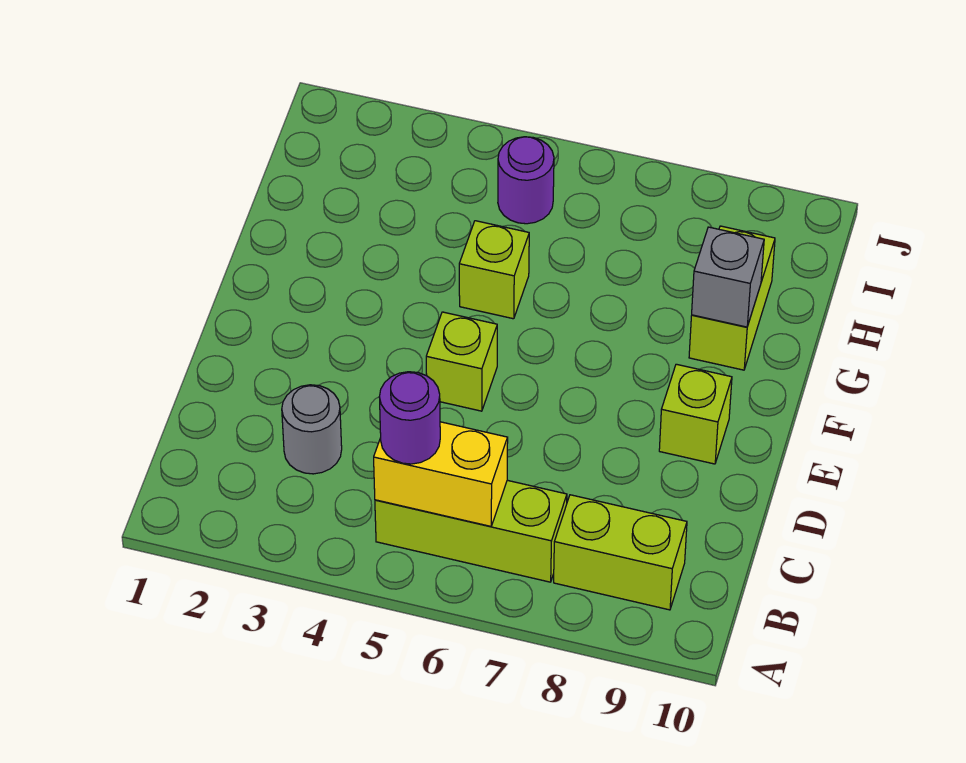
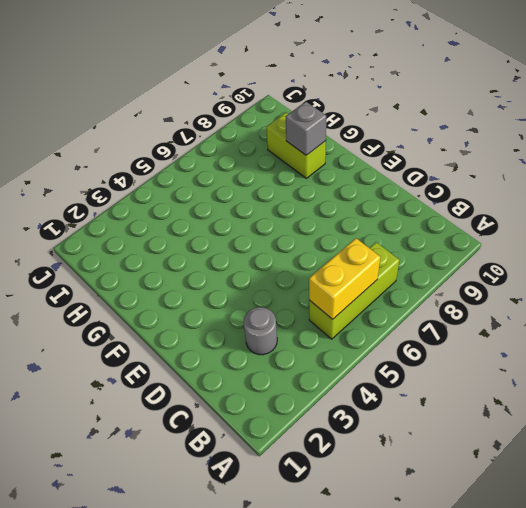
none -> lime brick B8:B9 level 1
none -> lime brick E5 level 1

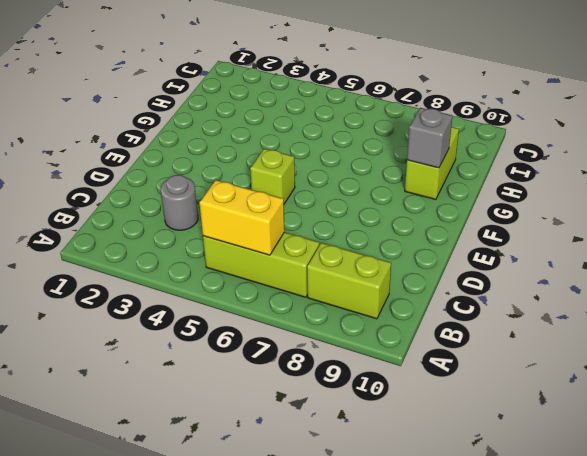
none -> lime brick E9 level 1
none -> lime brick G5 level 1

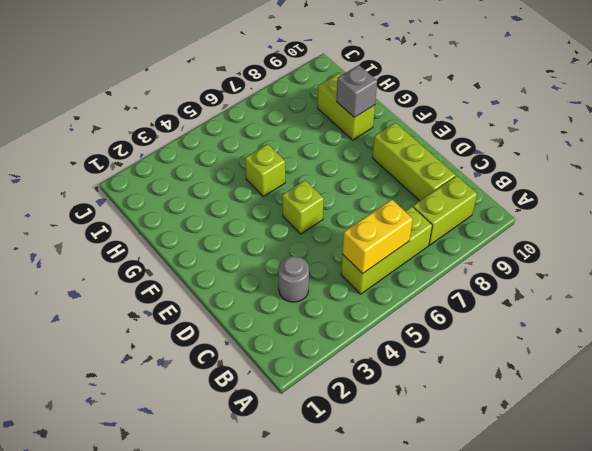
lime brick C9:E9 level 1 -> lime brick E9 level 1
none -> purple round brick I5 level 1
none -> purple round brick B5 level 3

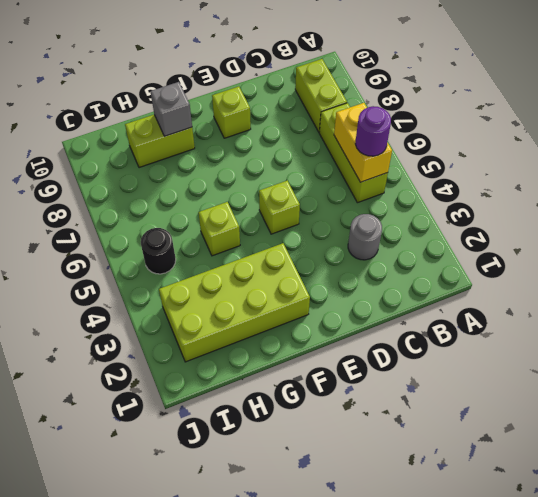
lime brick F2:I3 level 1 -> none
black round brick I5 level 1 -> purple round brick I5 level 1

